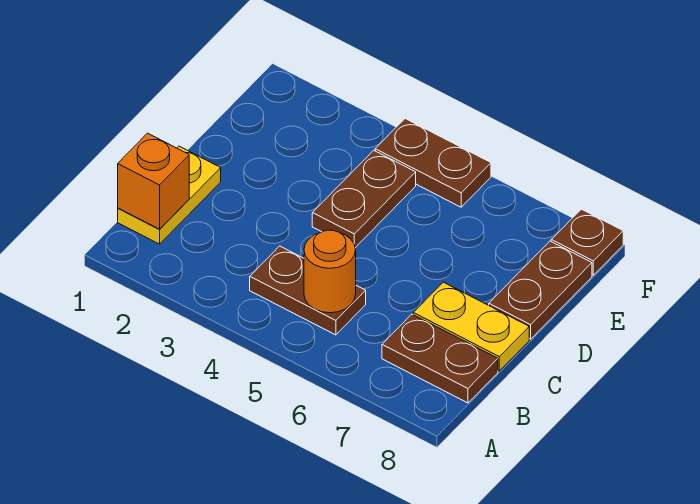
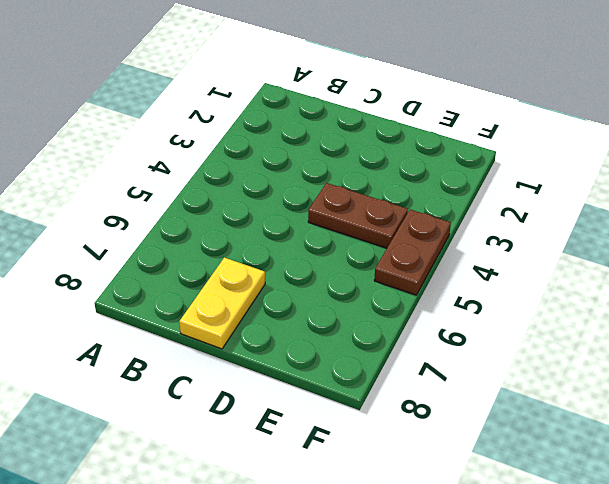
none -> yellow plate B1:C1 level 1
none -> brown plate B4:B5 level 1

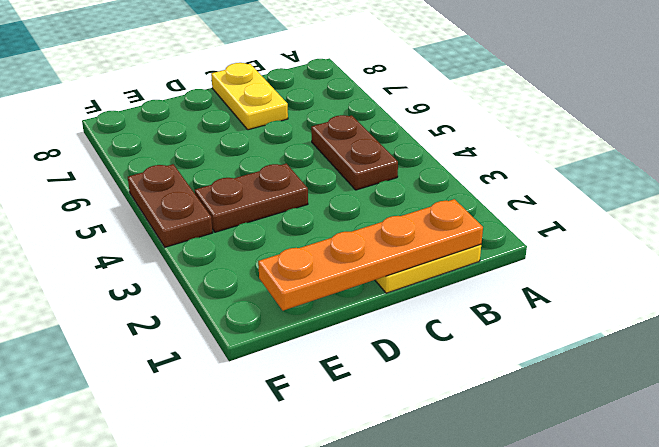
orange plate B1:E1 level 2 -> orange brick B1 level 2
none -> brown plate B7:B8 level 1
none -> brown plate D8:E8 level 1

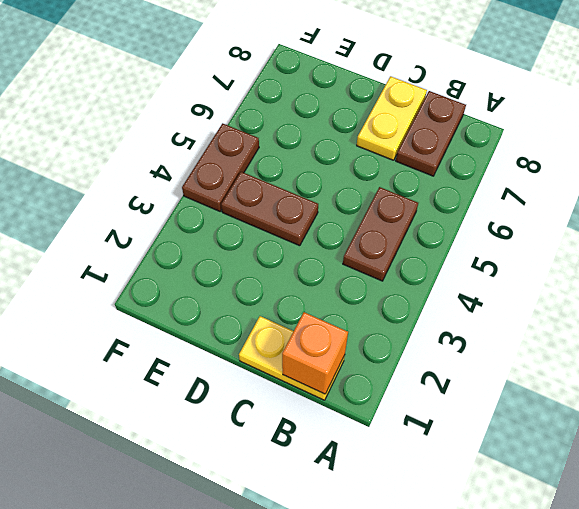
none -> brown plate D8:E8 level 1
none -> brown plate F8 level 1

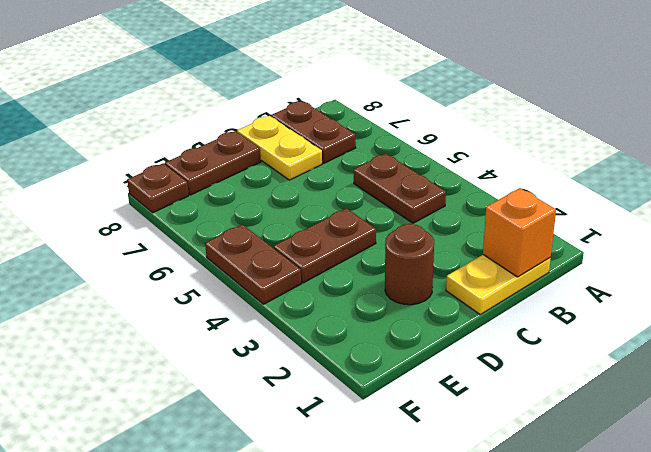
brown round brick D2 level 1 -> none
none -> orange round brick B5 level 2

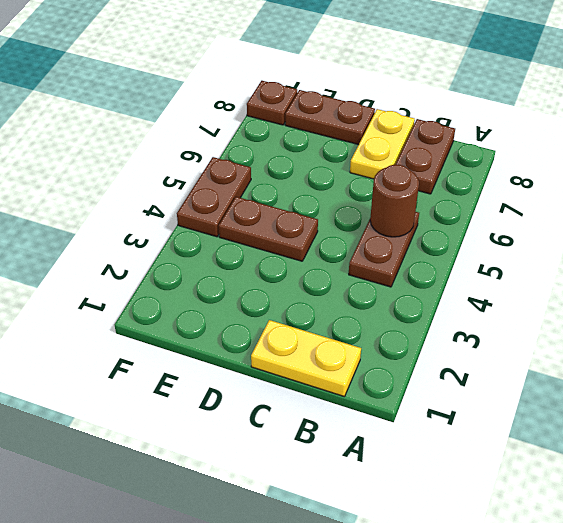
brown round brick B5 level 2 -> orange round brick B5 level 2
none -> orange brick B1 level 2

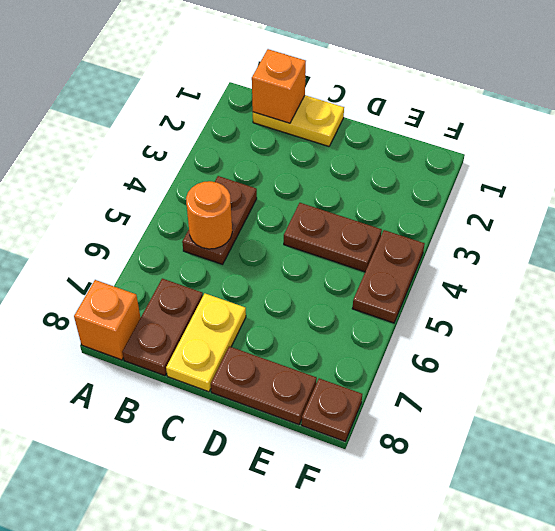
orange brick A8 level 1 -> none

